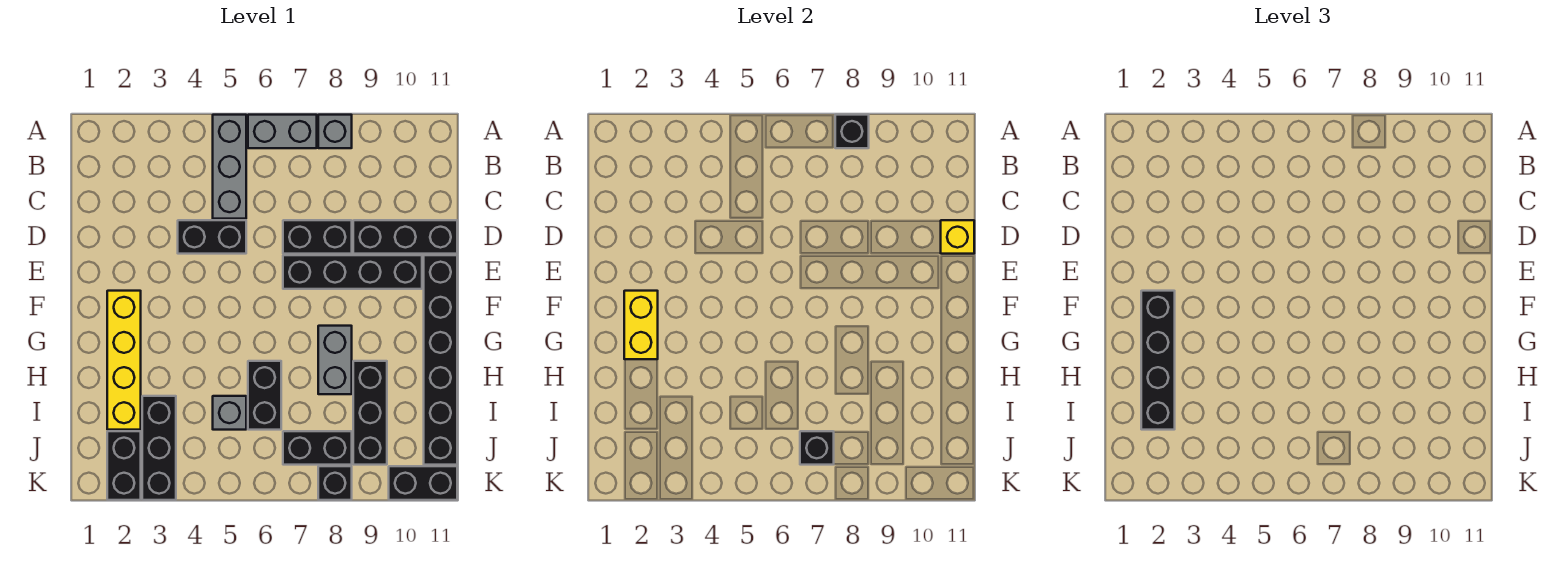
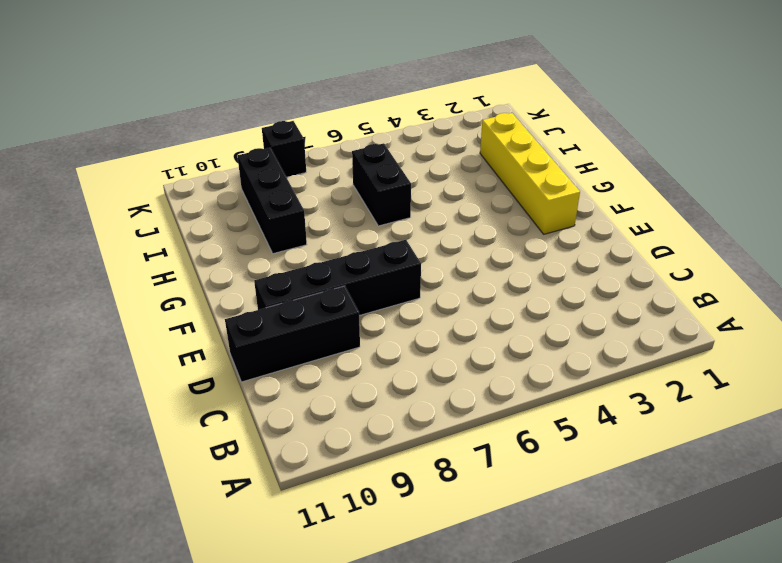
none -> grey brick A5:C5 level 1
none -> grey brick A6:A7 level 1
none -> grey brick A8 level 1

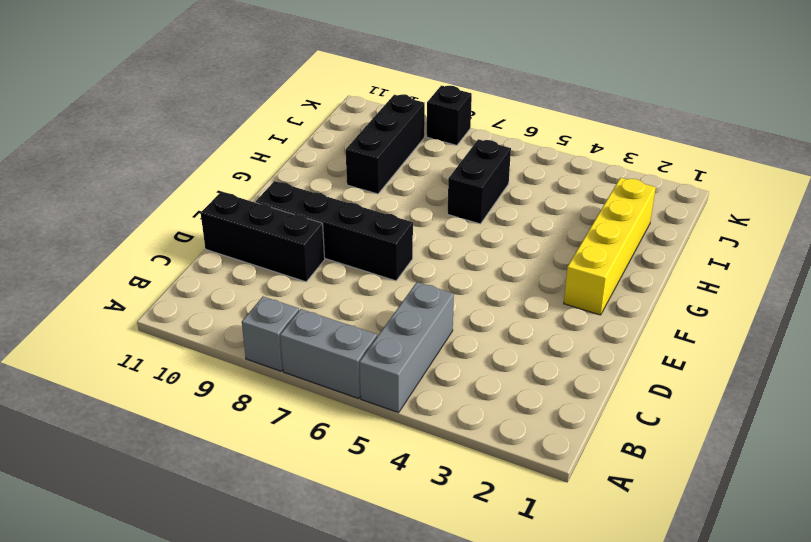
none -> black brick D4:D5 level 1
none -> black brick D7:D8 level 1
none -> black brick E11:J11 level 1

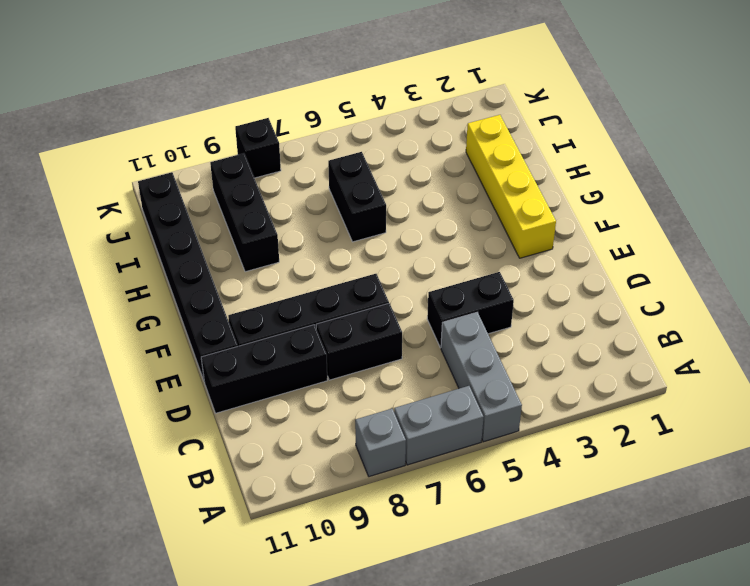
none -> grey brick G8:H8 level 1
none -> black brick I3:K3 level 1
none -> grey brick I5 level 1

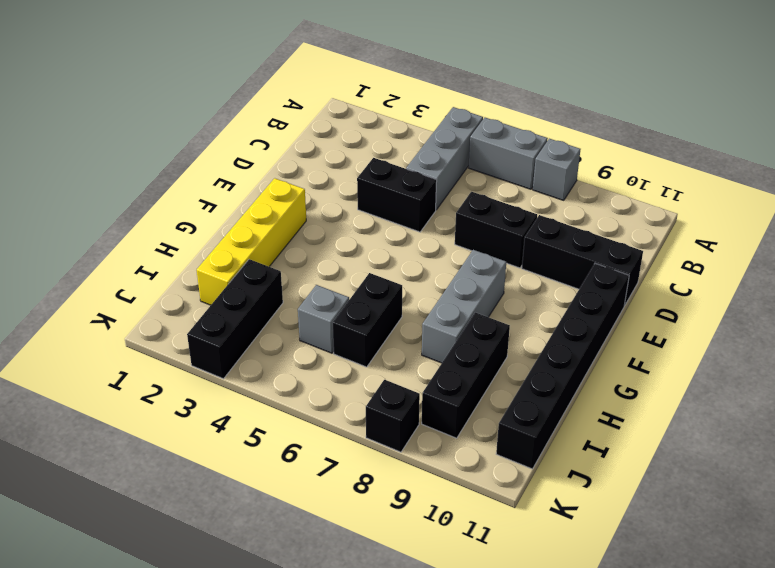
grey brick F8:H8 level 1 -> grey brick G8:H8 level 1
none -> black brick E7:E10 level 1
none -> black brick J2:K2 level 1
none -> black brick J7:J8 level 1

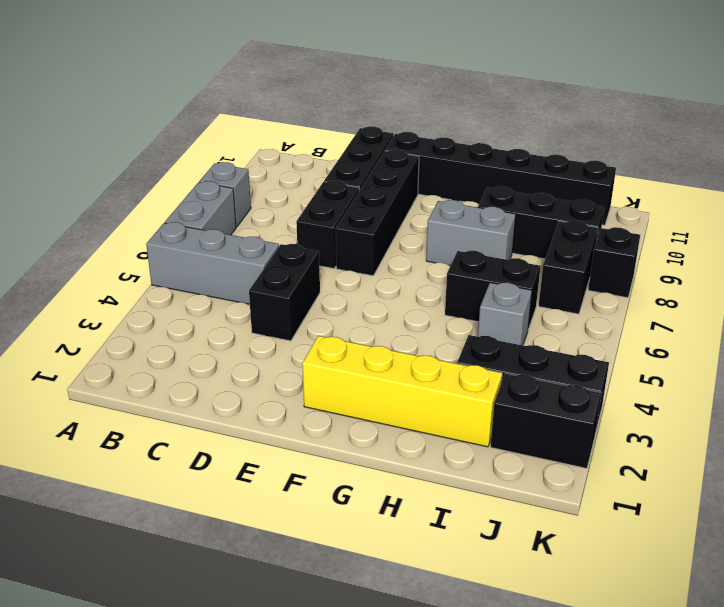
none -> black brick K10:K11 level 1
none -> black brick A8 level 2
none -> yellow brick D11 level 2

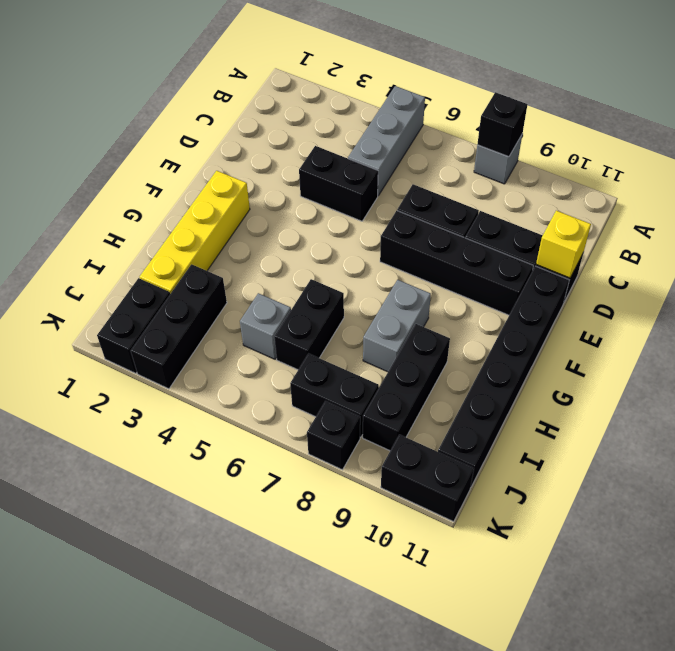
none -> grey brick A6:A7 level 1
none -> yellow brick F2:G2 level 2
none -> black brick J7 level 2

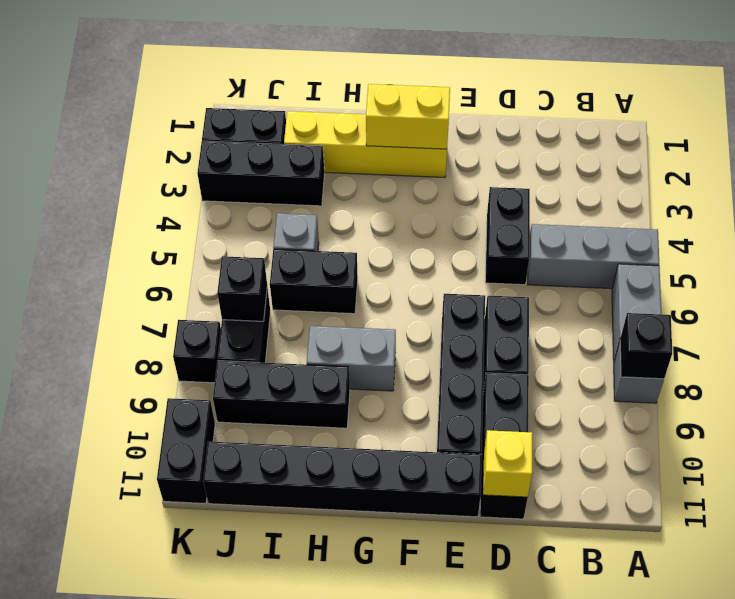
none -> black brick F2:I2 level 3

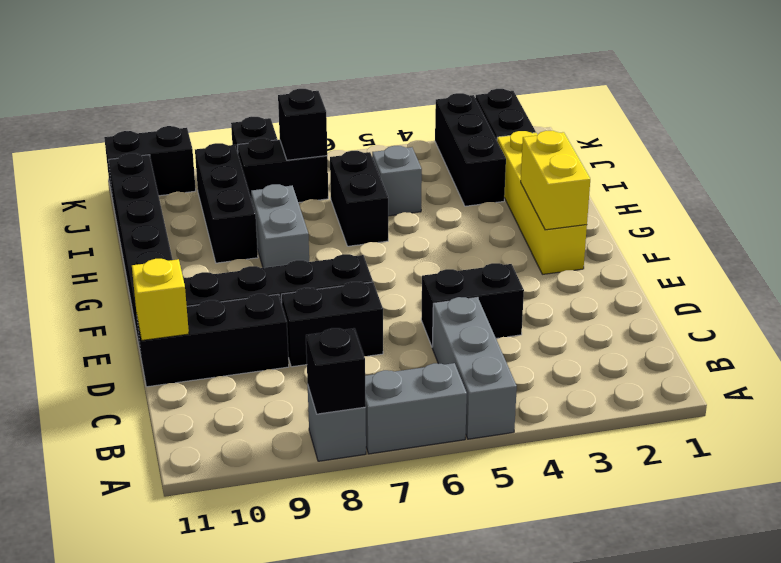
none -> black brick F2:I2 level 3

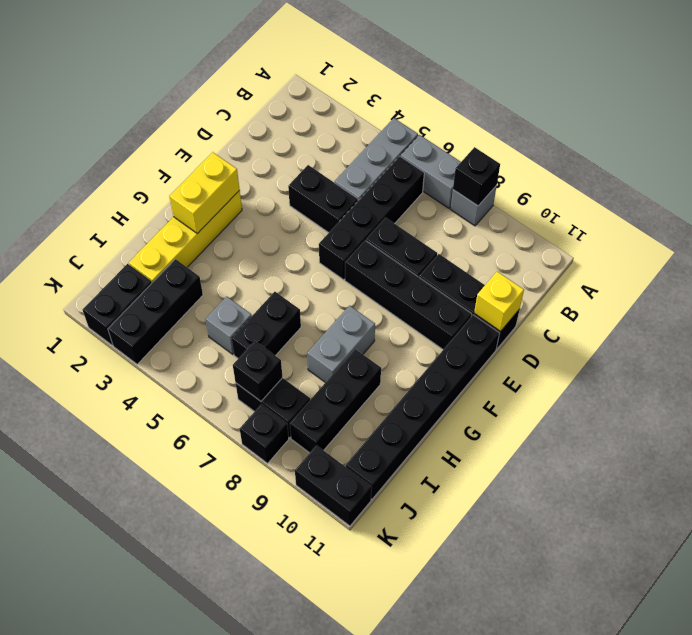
black brick B6:E6 level 1 -> black brick F2:I2 level 3

